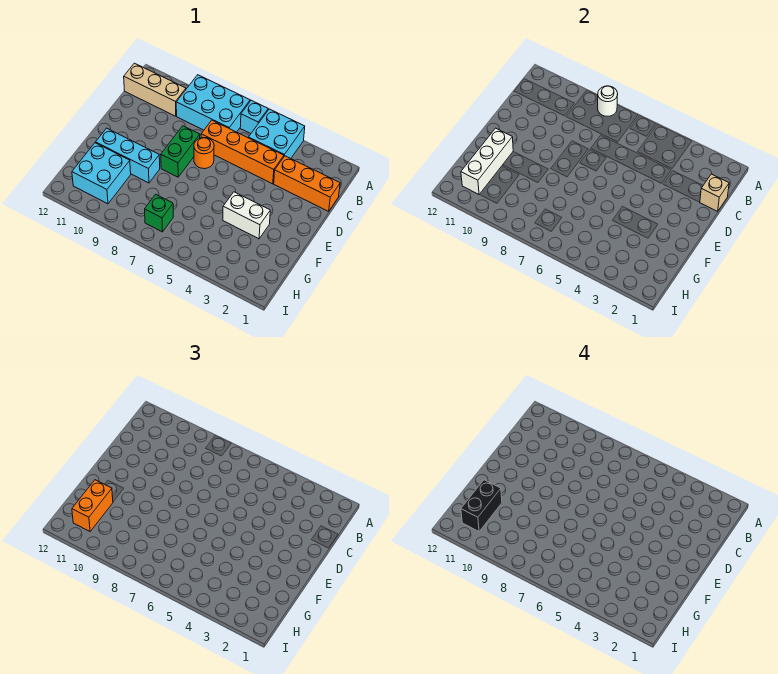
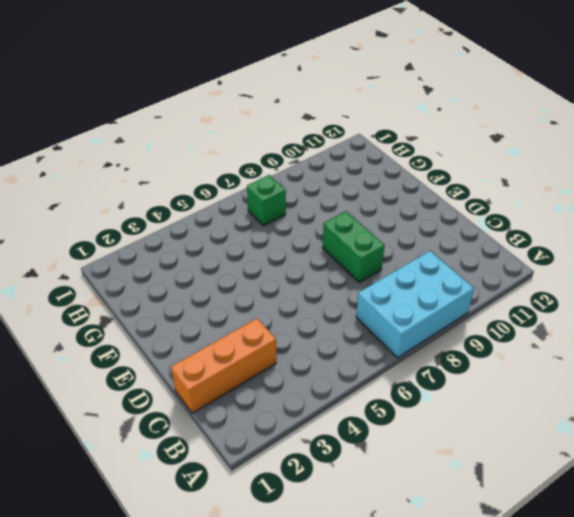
none -> cyan brick A4:B5 level 1
none -> cyan brick A6 level 1
none -> tan brick B10:B12 level 1

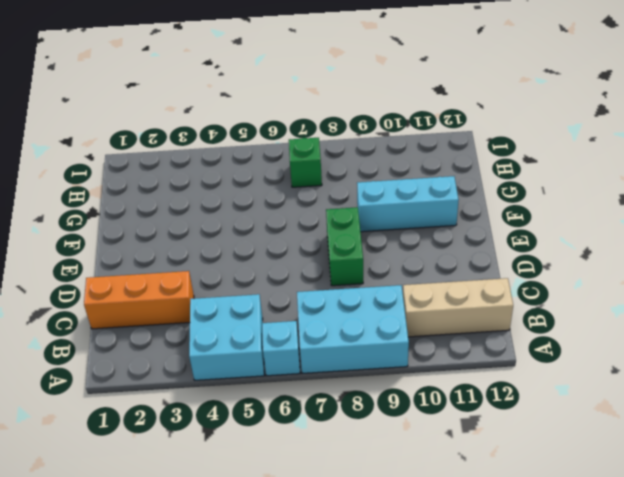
none -> orange brick C4:C7 level 1
none -> orange round brick D7 level 1
none -> white brick F3:F4 level 1

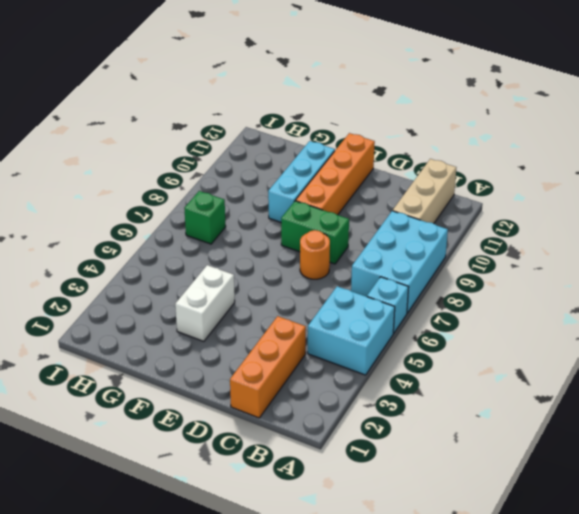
orange brick E9:E12 level 1 -> orange brick C4:C7 level 1
none -> cyan brick G10:H11 level 1
none -> white round brick A8 level 2
none -> tan brick C1 level 2

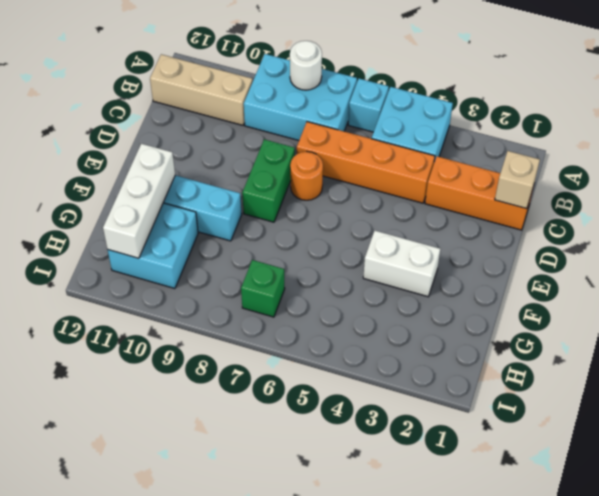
none -> orange brick G11:H11 level 3
none -> black brick G11:H11 level 4

